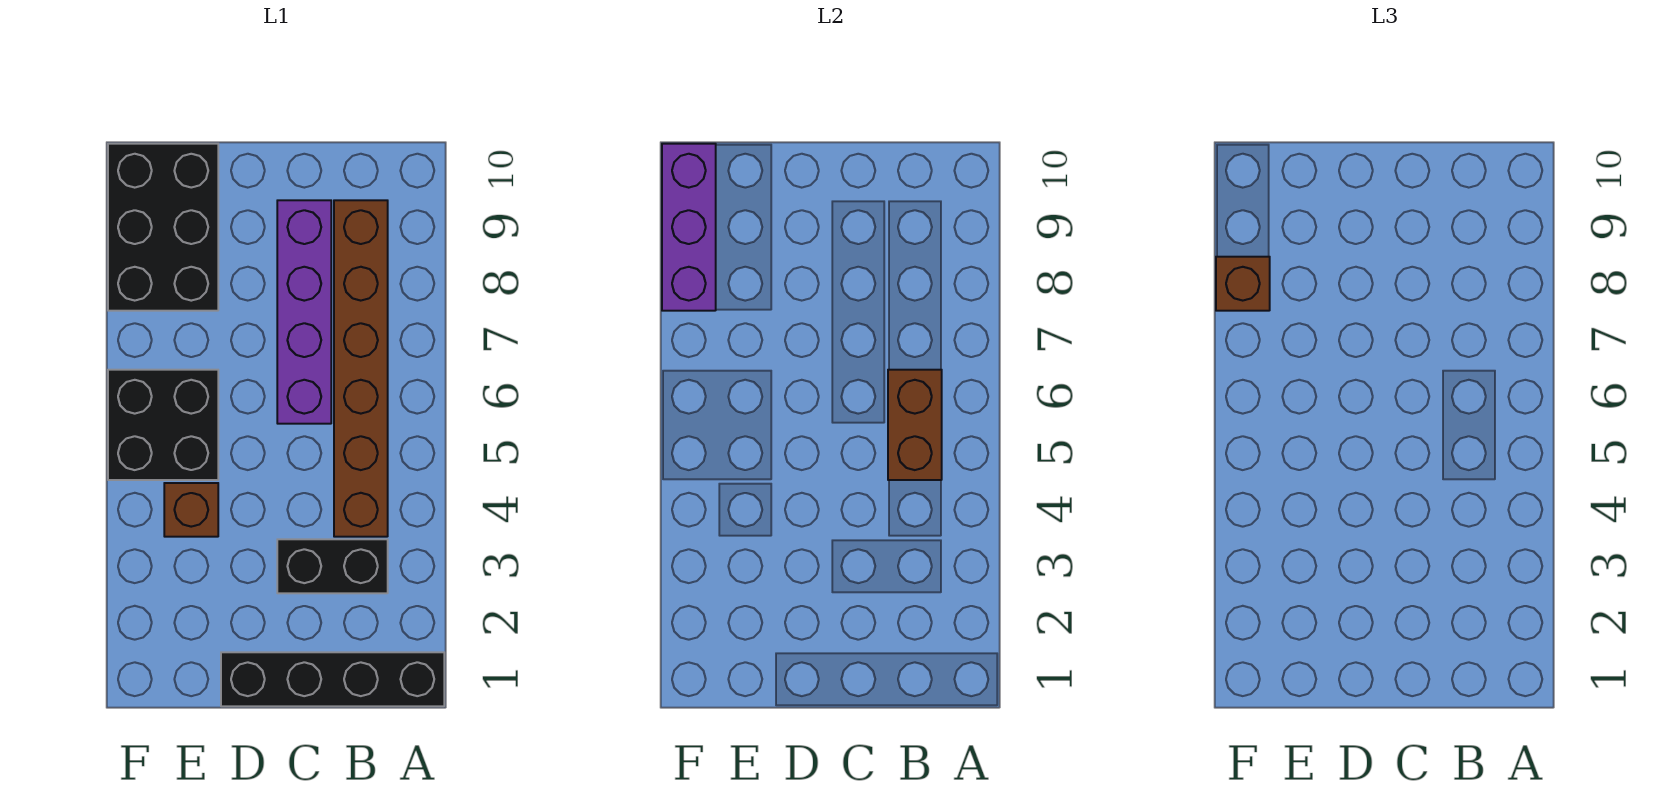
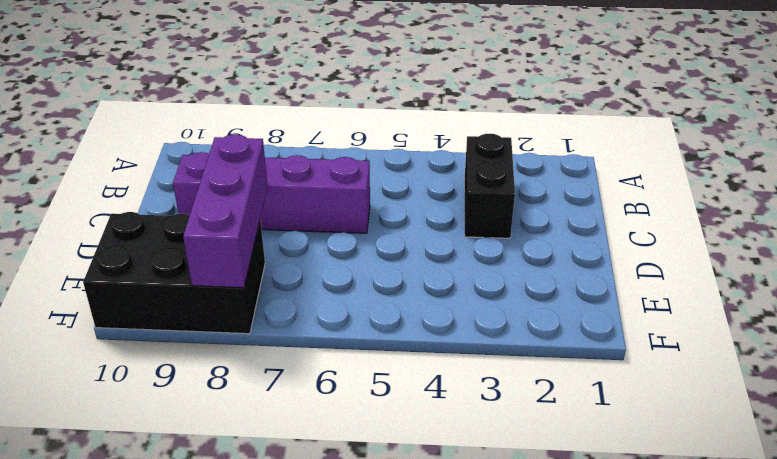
purple brick D8:F8 level 2 -> purple brick F8:F10 level 2
none -> black brick A1:D1 level 1
none -> brown brick B4:B9 level 1

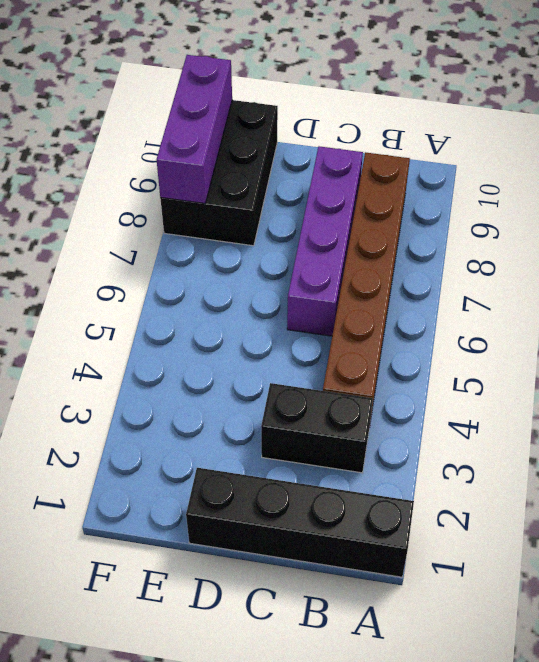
none -> brown brick E4 level 1
none -> black brick E5:F6 level 1

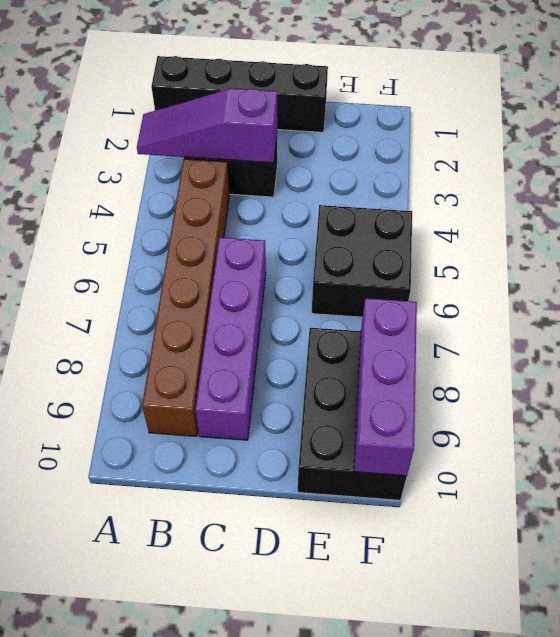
purple slope A3:C3 level 2 top C -> none
none -> brown brick E4 level 1
none -> brown brick B5:B6 level 2

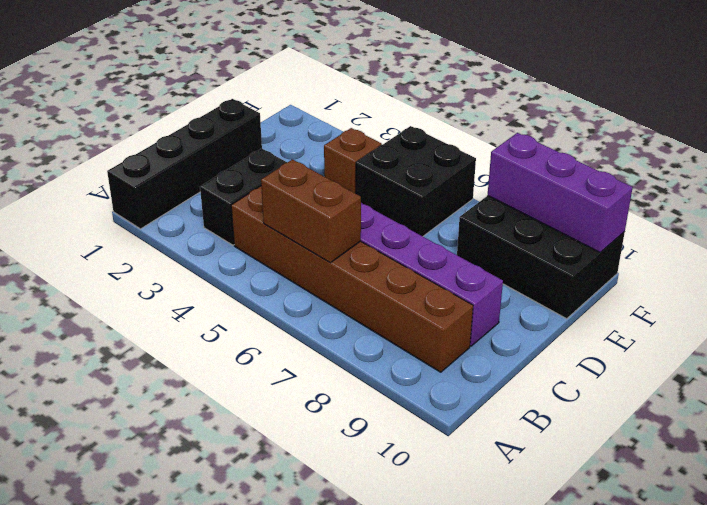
none -> brown brick F8 level 3

